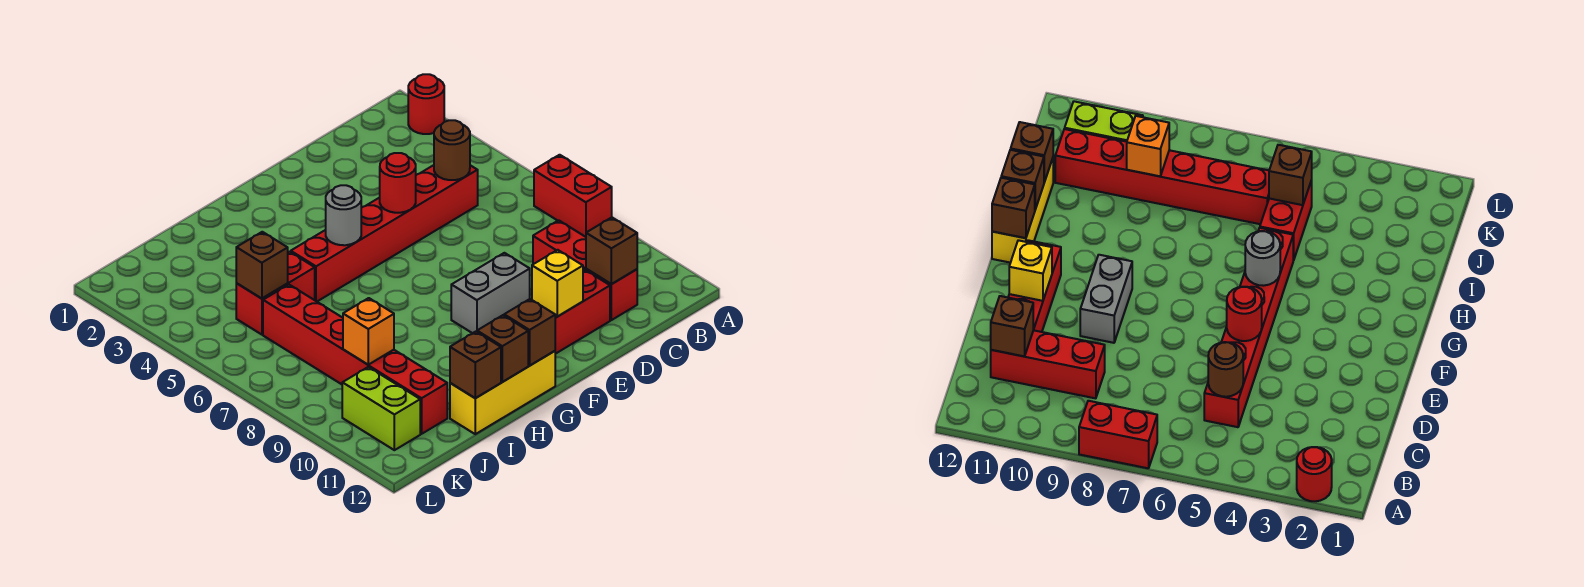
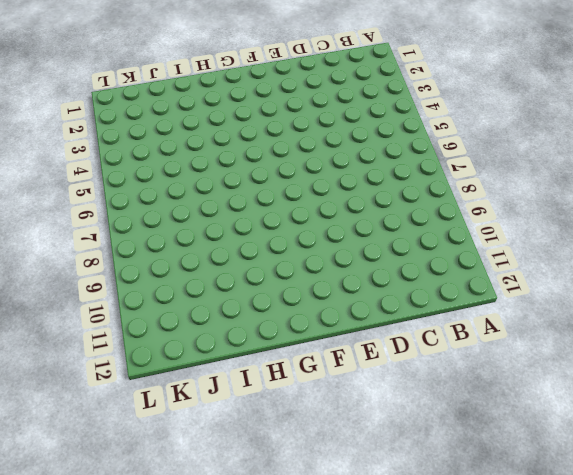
none -> red round brick A2 level 1
none -> red brick A7:A8 level 1
none -> red brick C5:H5 level 1

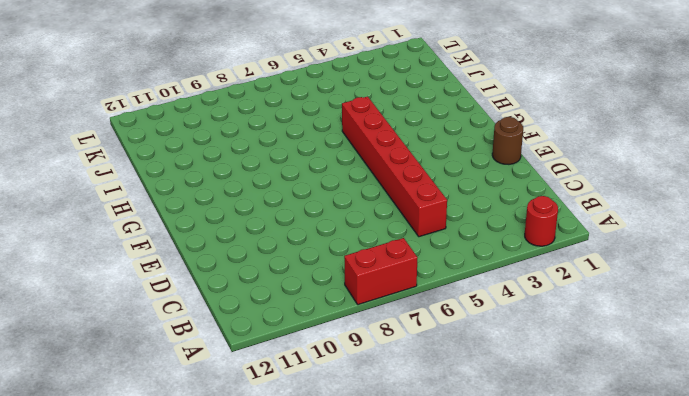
brown round brick E1 level 1 -> brown round brick C5 level 2
none -> red brick C9:C11 level 1
none -> red brick D11:F11 level 1
none -> grey brick E9:F9 level 1

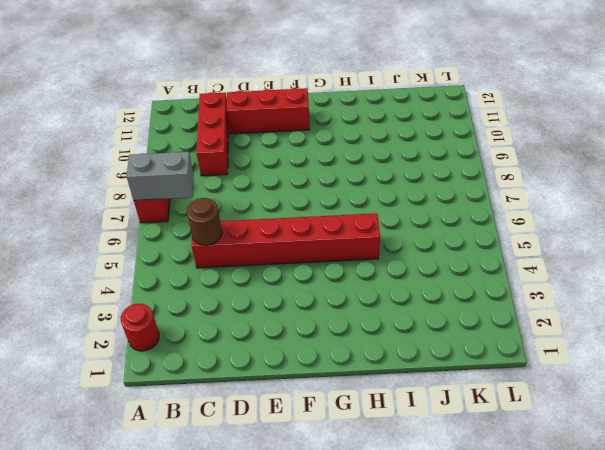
grey brick A7:B7 level 2 -> grey brick E9:F9 level 1
none -> yellow brick G12:I12 level 1
none -> red brick I5:J5 level 1
none -> red brick J6:J11 level 1

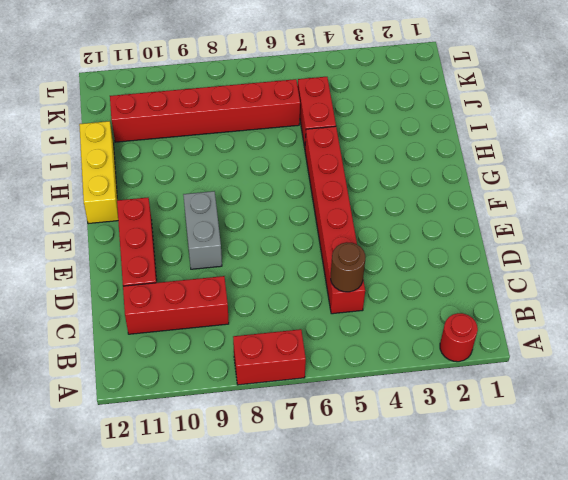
none -> lime brick K10:K11 level 1
none -> brown brick C11 level 2
none -> red round brick E5 level 2

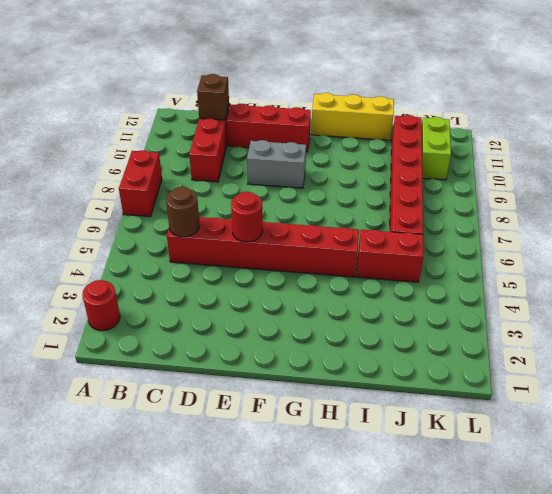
none -> yellow brick E11 level 2
none -> grey round brick G5 level 2
none -> brown brick G12 level 2

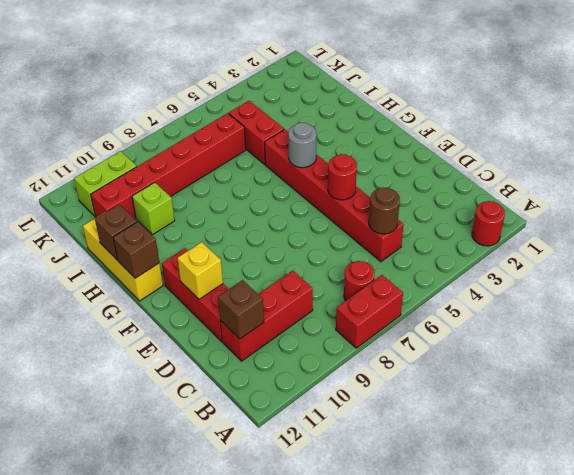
red round brick B7 level 1 -> none
lime brick I10 level 1 -> none
none -> grey brick E9:F9 level 1
none -> brown brick I12 level 2
none -> brown brick J5 level 2

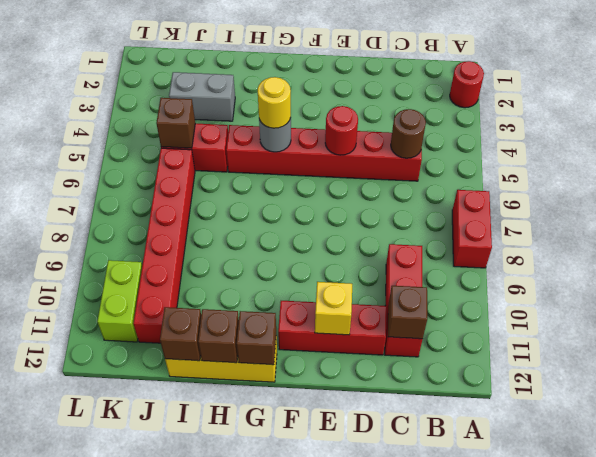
yellow round brick G5 level 3 -> none
grey brick I3:J3 level 1 -> grey brick E9:F9 level 1
none -> orange brick J9 level 2

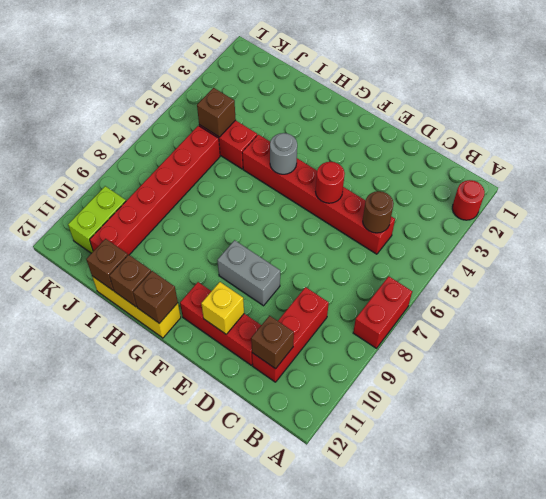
none -> orange brick J9 level 2

